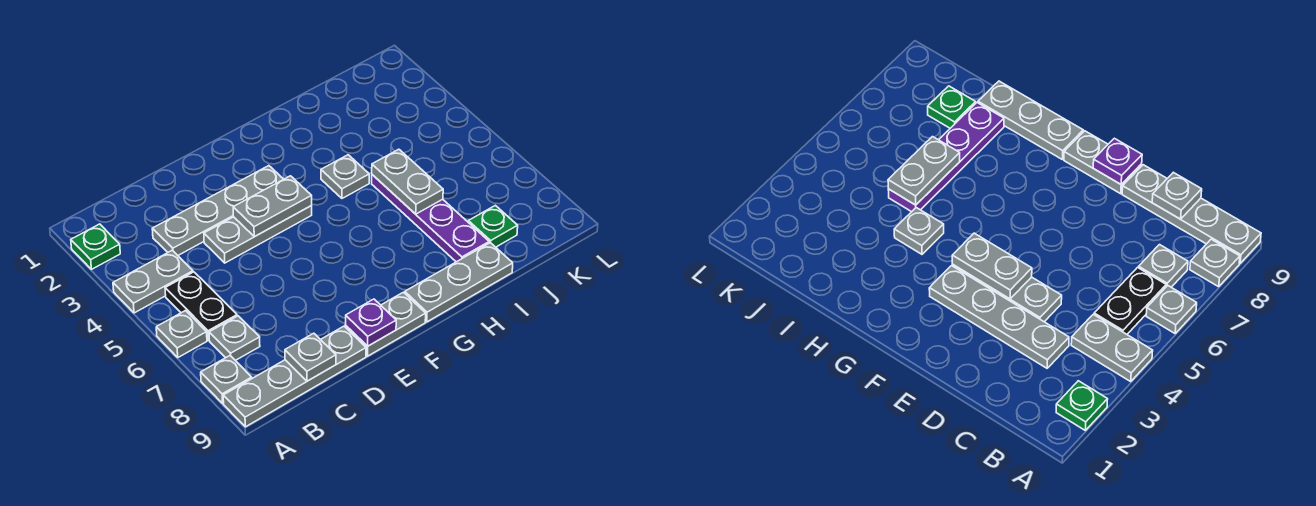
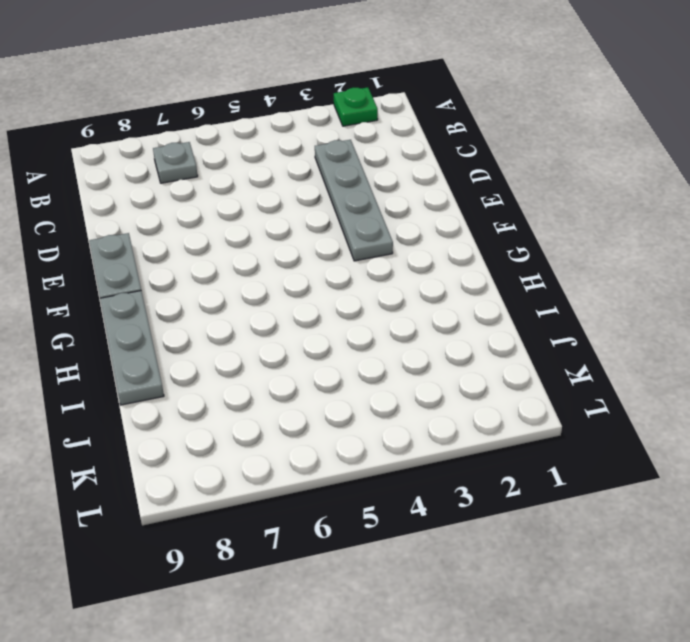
none -> grey plate A4:B4 level 1
none -> grey plate A6 level 1
none -> grey plate A8 level 1

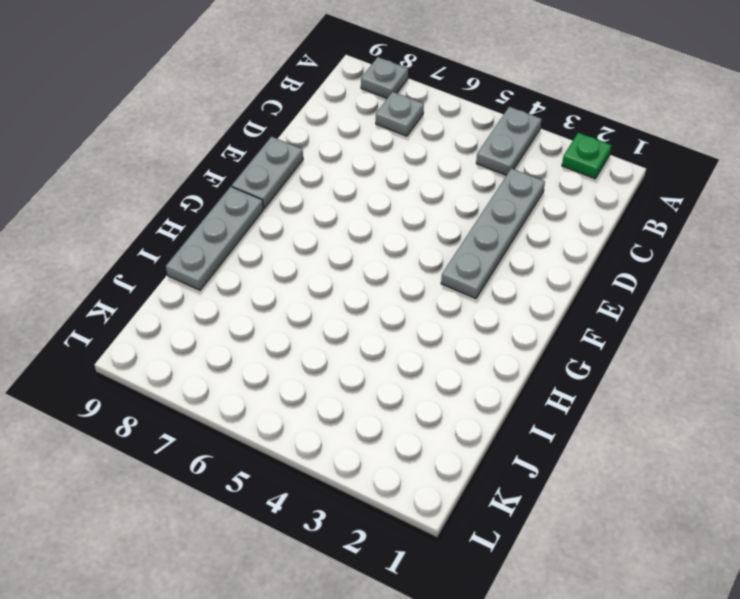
none -> grey plate A6 level 1
none -> grey plate A9:D9 level 1
none -> black plate B5:B6 level 1

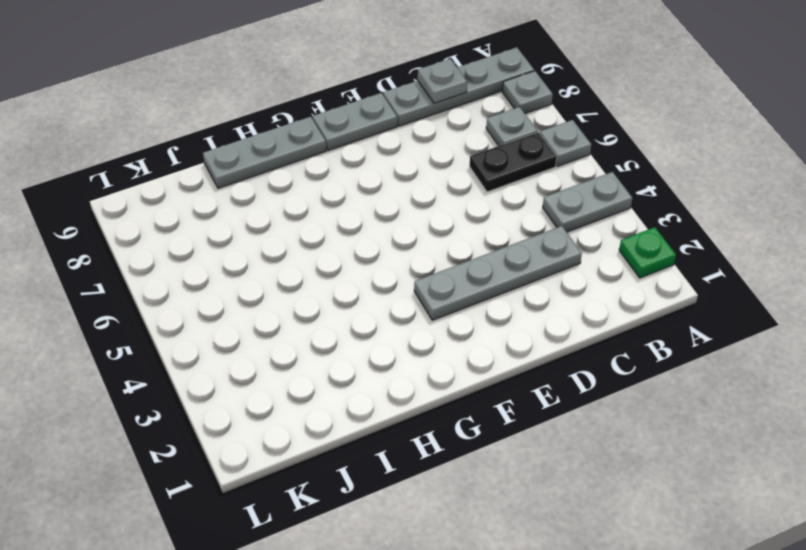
black plate B6:C6 level 1 -> black plate B5:B6 level 1
none -> grey plate D4:F4 level 1
none -> grey plate H4 level 1
none -> purple plate I5:I8 level 1

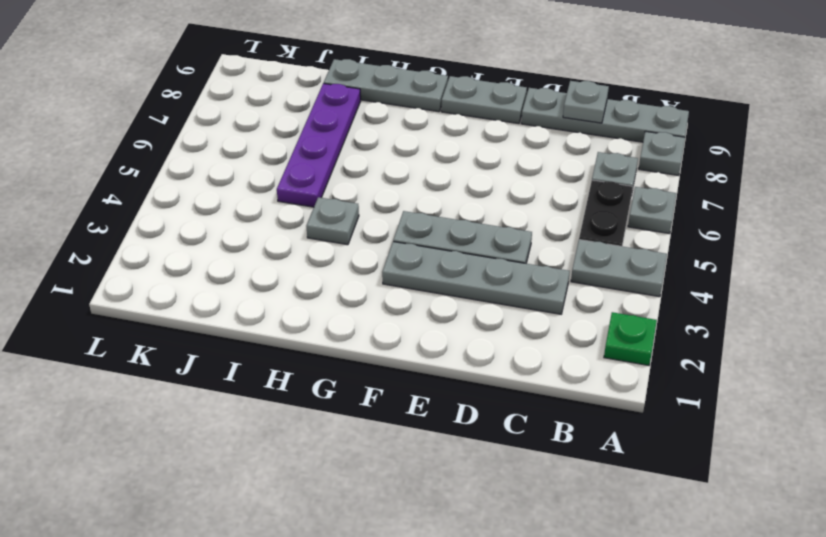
none -> green plate J8 level 1
none -> grey plate E4:F4 level 2
none -> purple plate E9 level 2

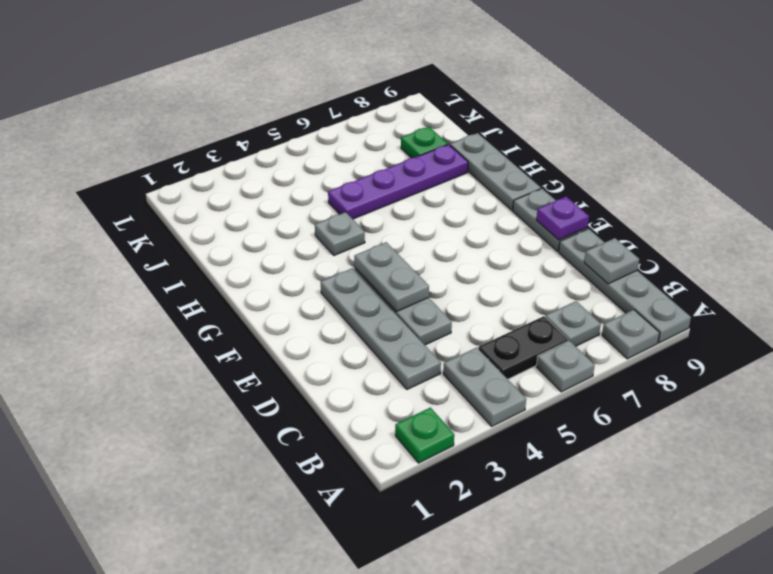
none -> grey plate I5:I6 level 2

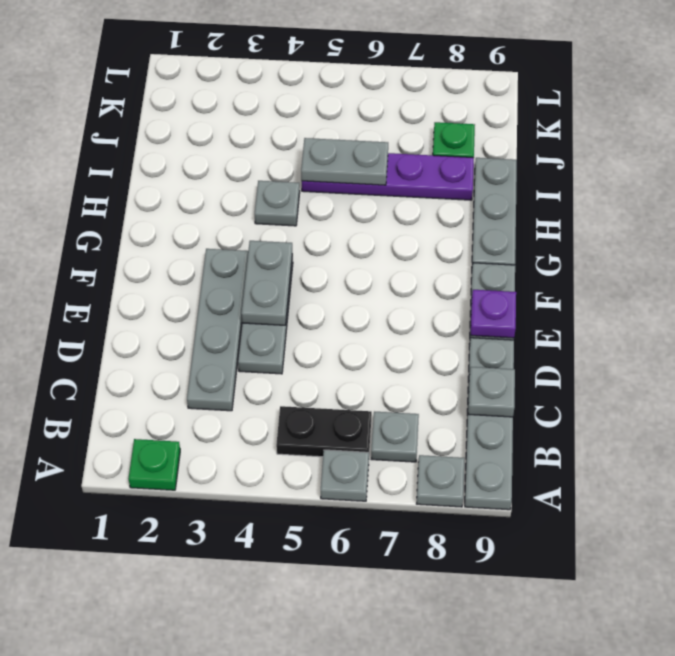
none -> grey plate A4:B4 level 1

